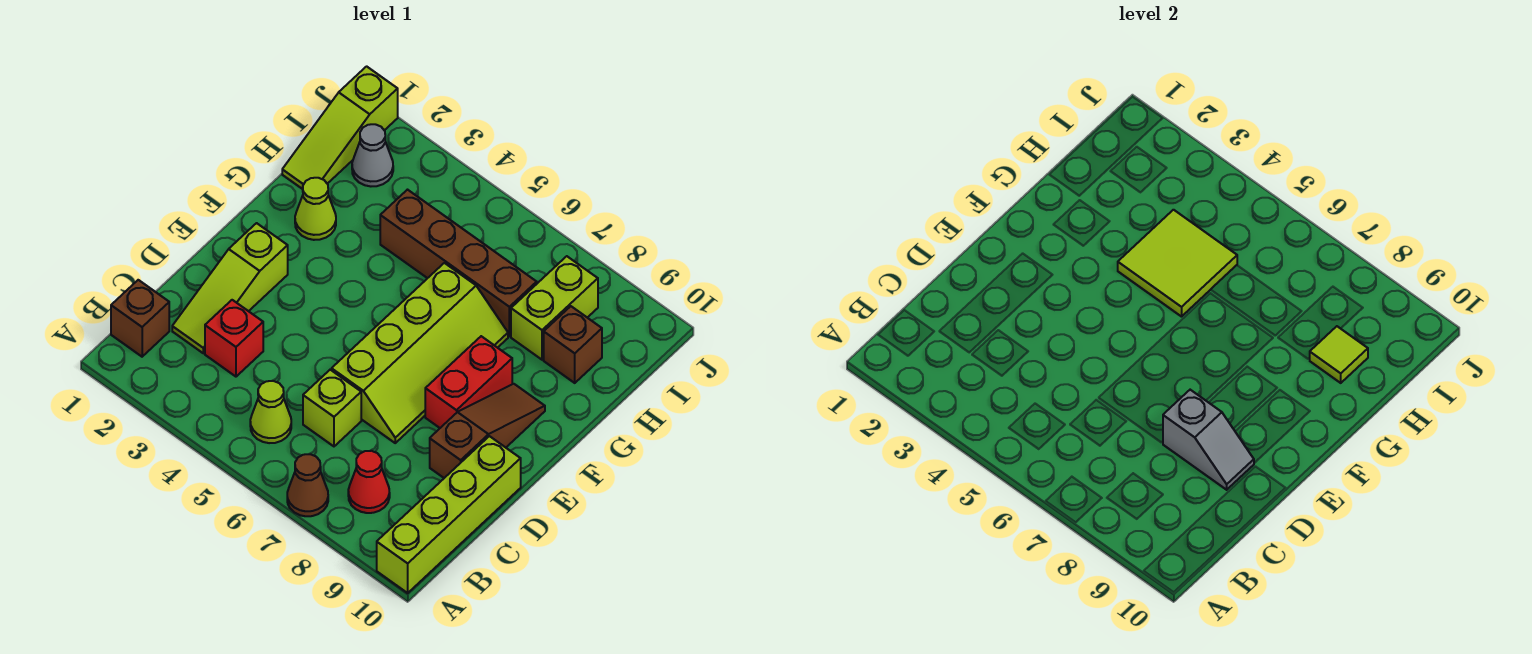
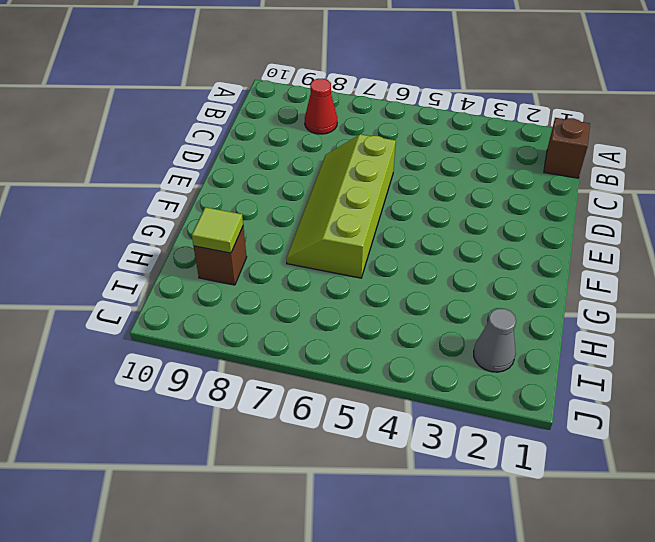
none -> brown cone A7 level 1
none -> lime brick A10:D10 level 1
none -> lime cone B5 level 1

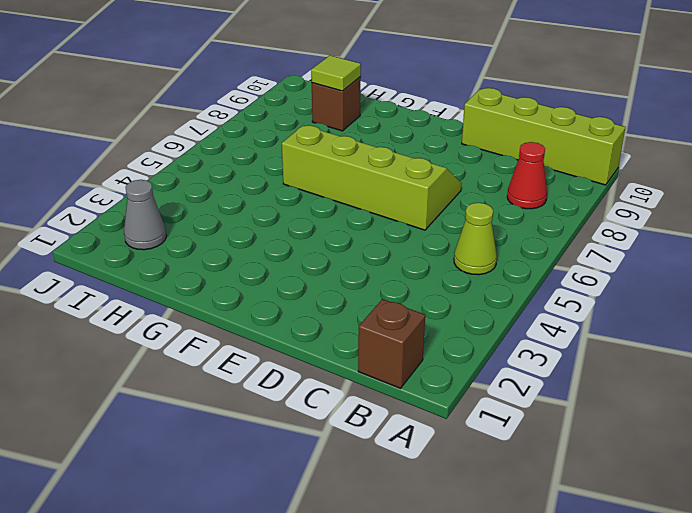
none -> brown cone A7 level 1
none -> lime slope C2:E2 level 1 top E
none -> red brick C3 level 1

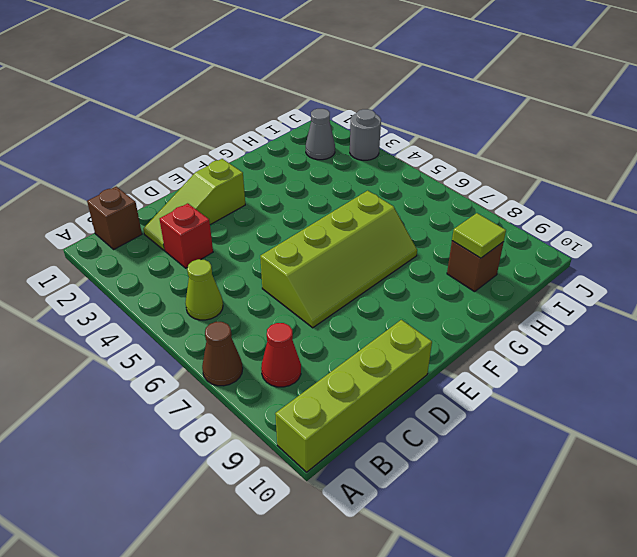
grey round brick J3 level 1 -> none
none -> lime brick C6 level 1
none -> brown slope D9:F9 level 1 top D
none -> red brick E8:F8 level 1

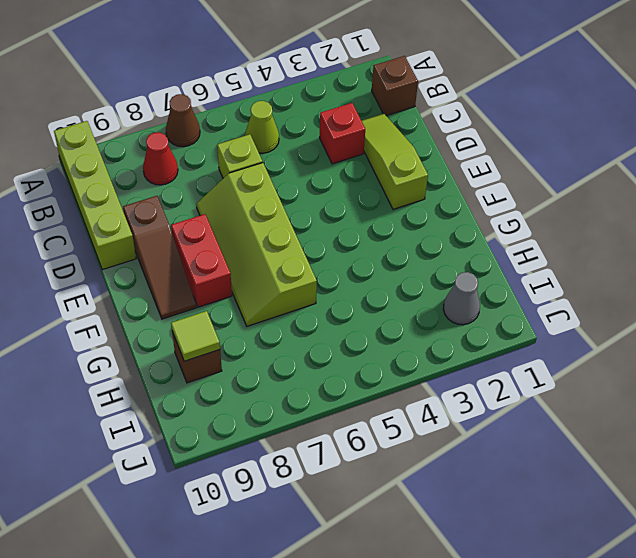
none -> lime cone G2 level 1
none -> lime slope H1:J1 level 1 top J
none -> brown brick H4:H7 level 1

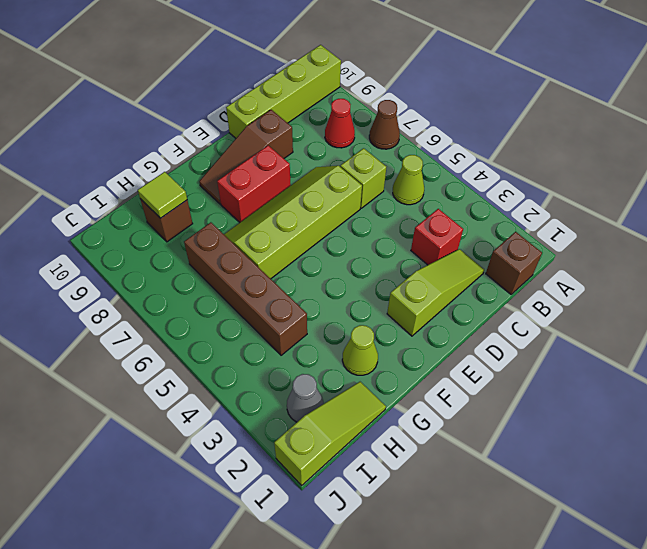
none -> lime brick H8:I8 level 1
none -> grey slope D8:D9 level 2 top 8
none -> lime tile G4:H5 level 2

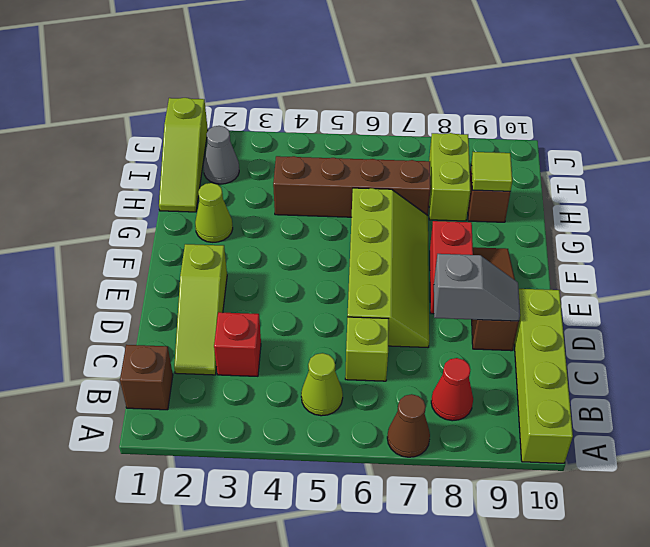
none -> lime tile G4:H5 level 2

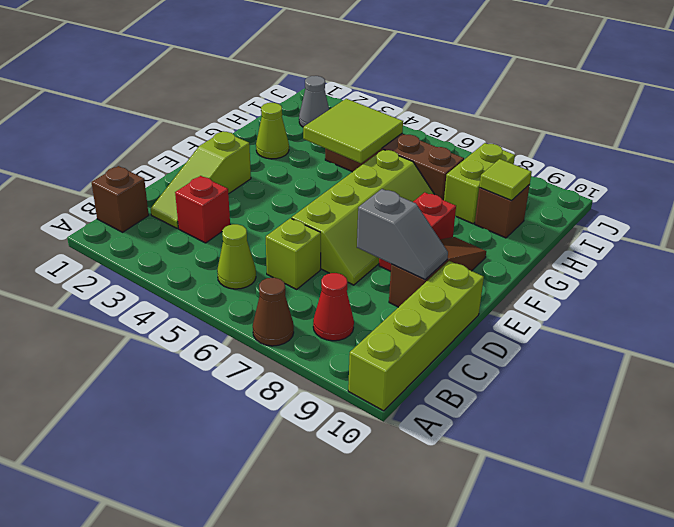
none -> lime slope H1:J1 level 1 top J

